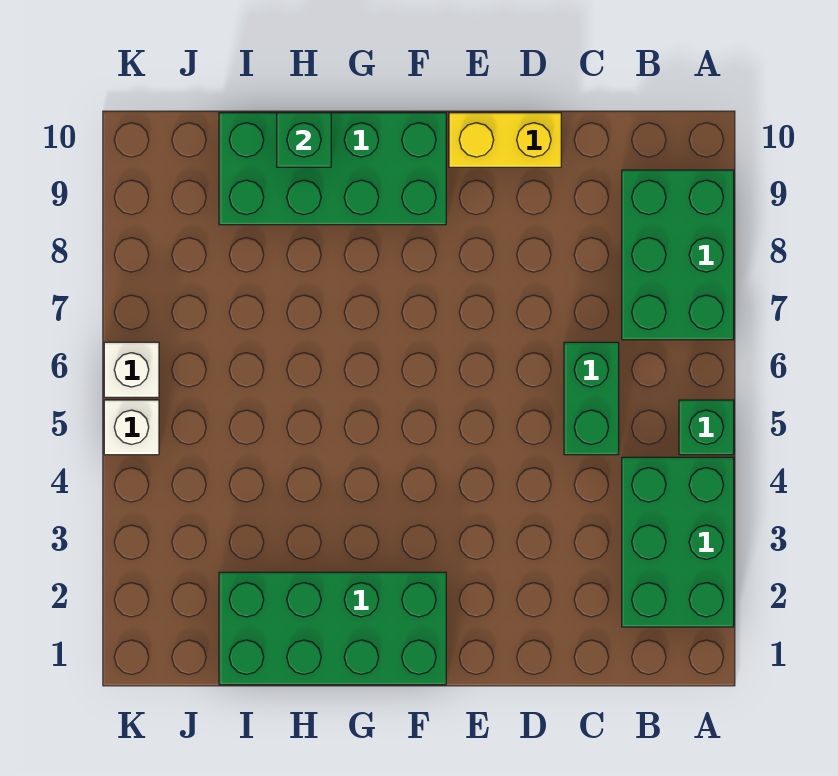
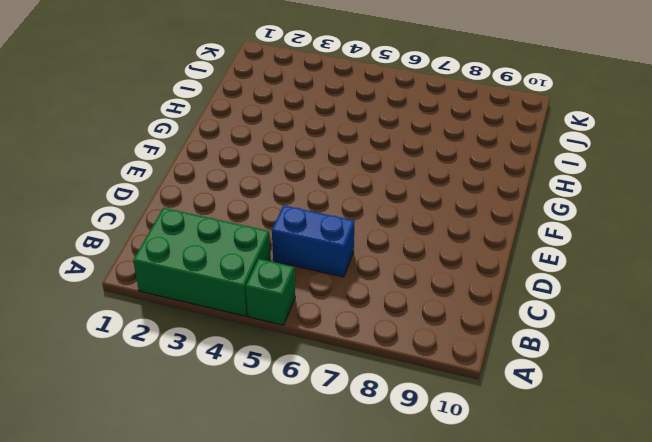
blue brick C5:C6 level 1 -> green brick C5:C6 level 1
none -> green brick A7:B9 level 1
none -> yellow brick D10:E10 level 1

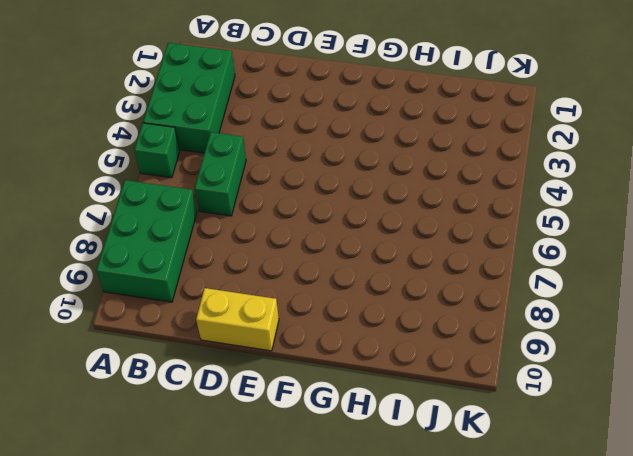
none -> green brick F1:I2 level 1
none -> green brick F9:I10 level 1

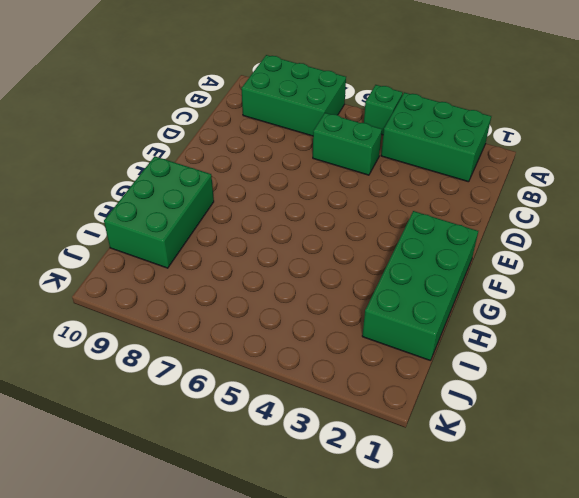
green brick G9:I10 level 1 -> green brick F9:I10 level 1
none -> yellow brick D10:E10 level 1
none -> white brick K5 level 1

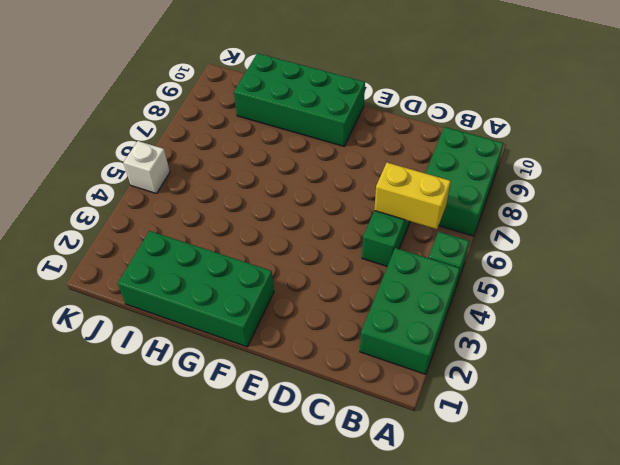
yellow brick B6:C6 level 2 -> yellow brick D10:E10 level 1
none -> white brick K6 level 1
none -> green brick H10 level 2

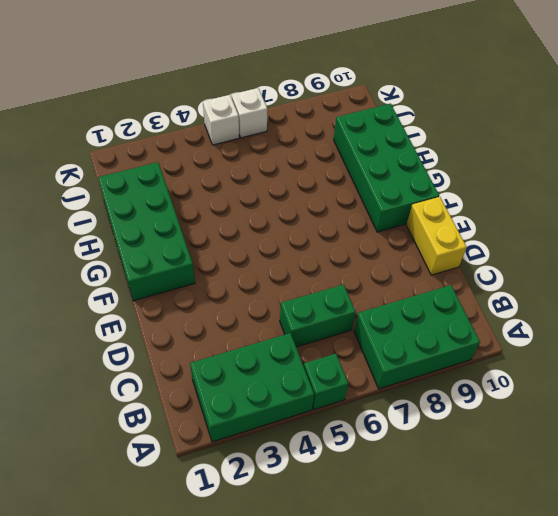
none -> green brick H10 level 2

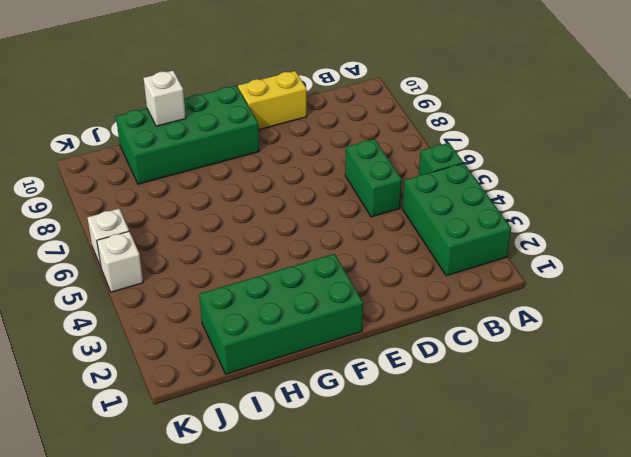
white brick H10 level 2 -> green brick H10 level 2
none -> green brick A7:B9 level 1

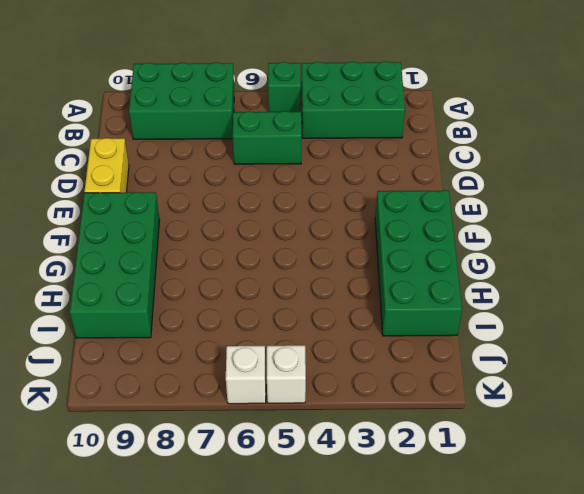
none -> green brick H10 level 2

